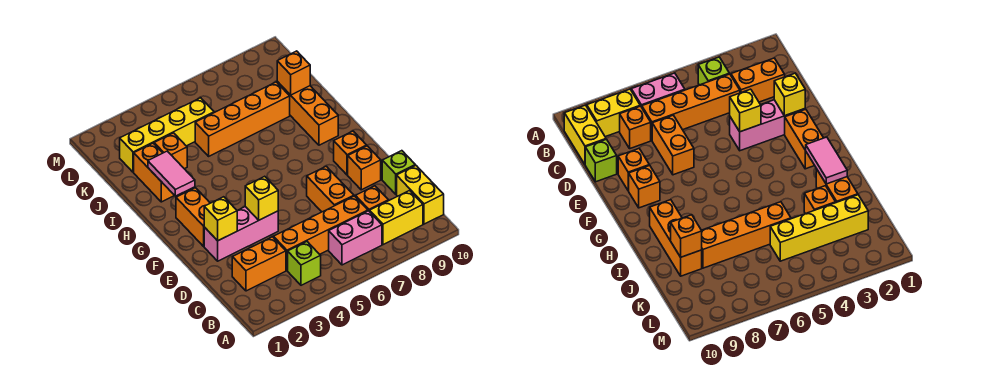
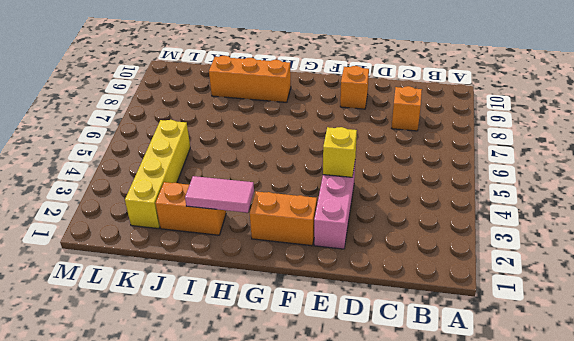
none -> lime brick B4 level 1
none -> pink brick B6:B7 level 1
none -> yellow brick B8:B9 level 1

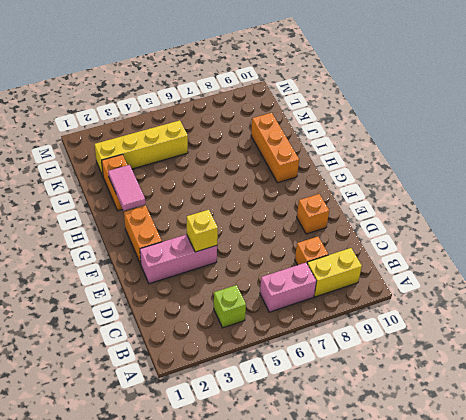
none -> yellow brick B10:C10 level 1
none -> orange brick C2:C3 level 1
none -> orange brick C4:C7 level 1

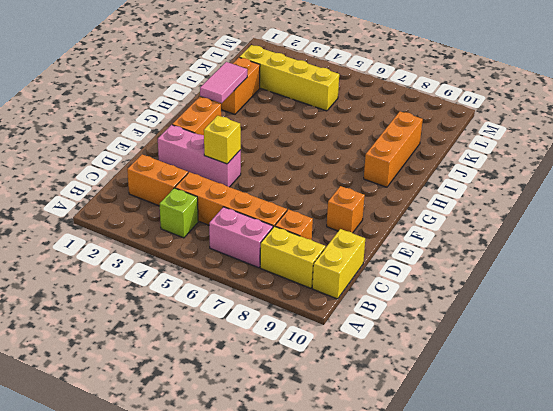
none -> orange brick D7:E7 level 1
none -> lime brick D10 level 1
none -> orange brick F9 level 1

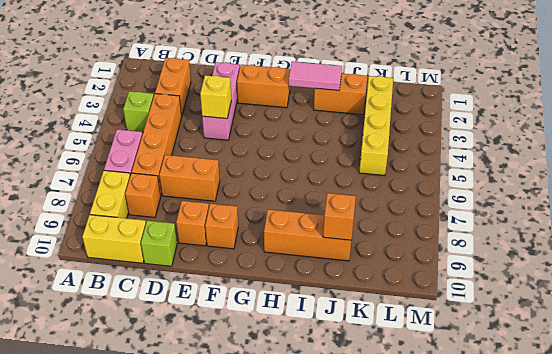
none -> orange brick J3 level 1
none -> orange brick J5:J8 level 1
none -> yellow brick E2 level 2

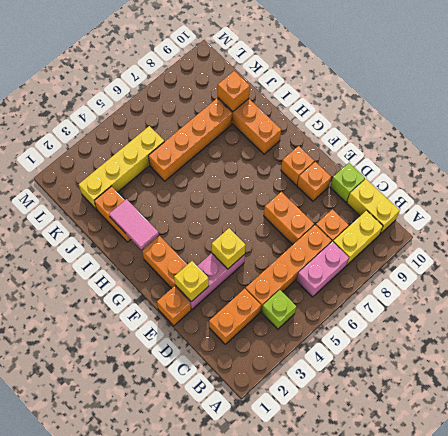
orange brick E1 level 1 -> orange brick J3 level 1

